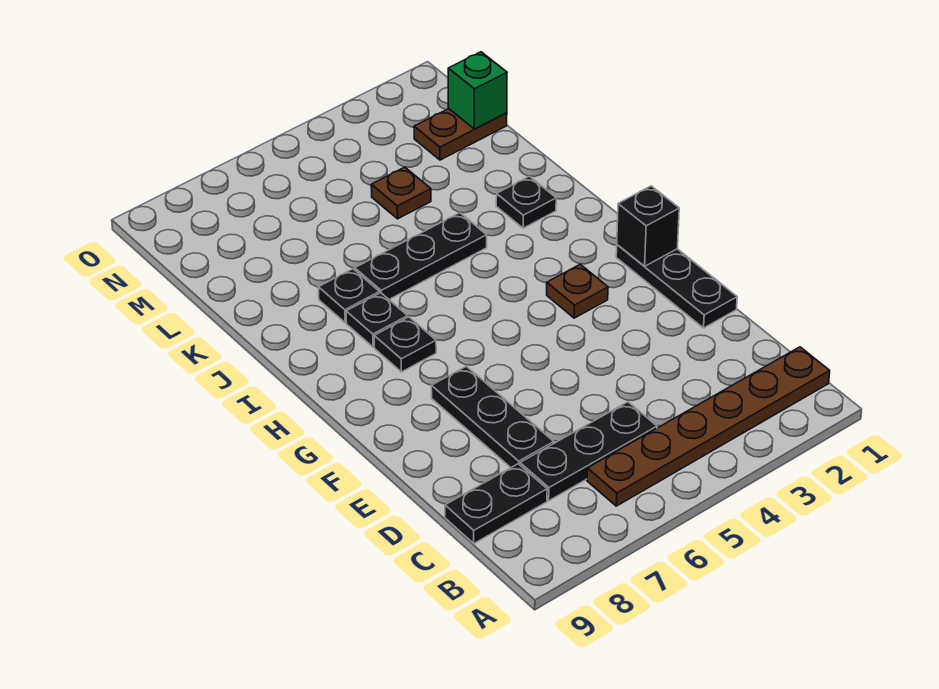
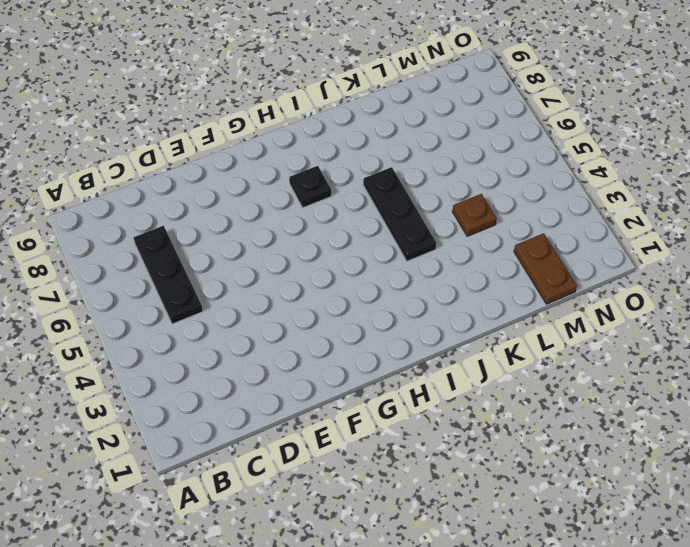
none -> brown plate B1:B6 level 1
none -> black plate C8:C9 level 1
none -> black plate D7:F7 level 1

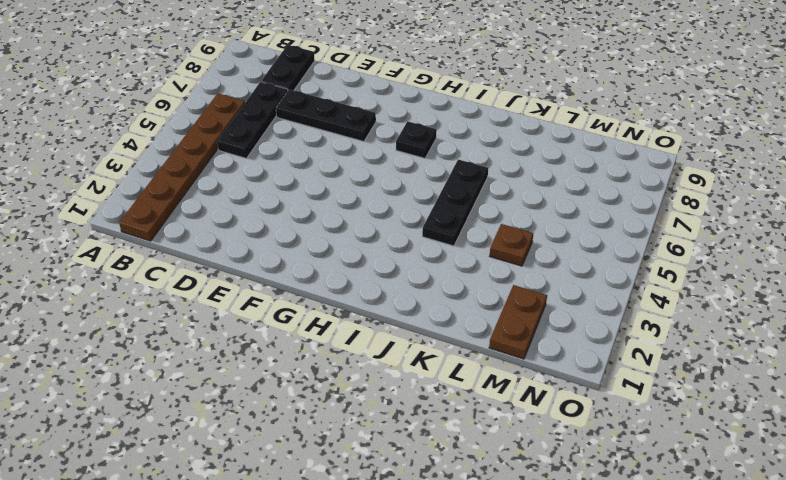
none -> black plate E1:G1 level 1
none -> brown plate G3 level 1
none -> black plate I7 level 1

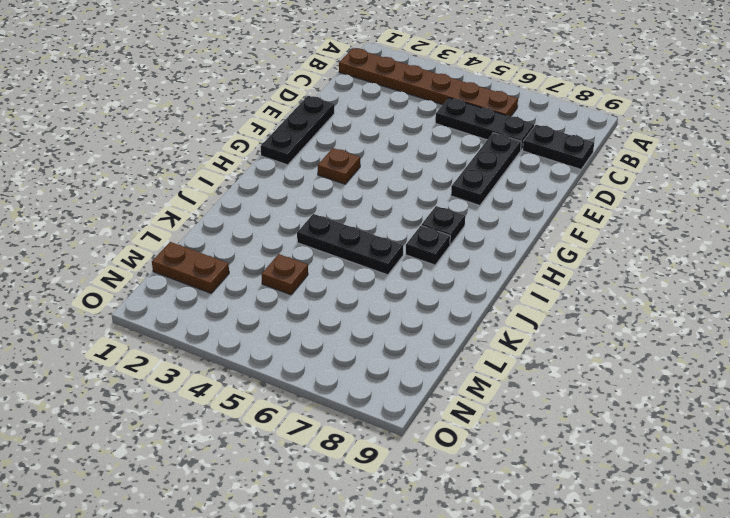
none -> black plate J2 level 1
none -> black plate J7 level 1
none -> black brick G1 level 2

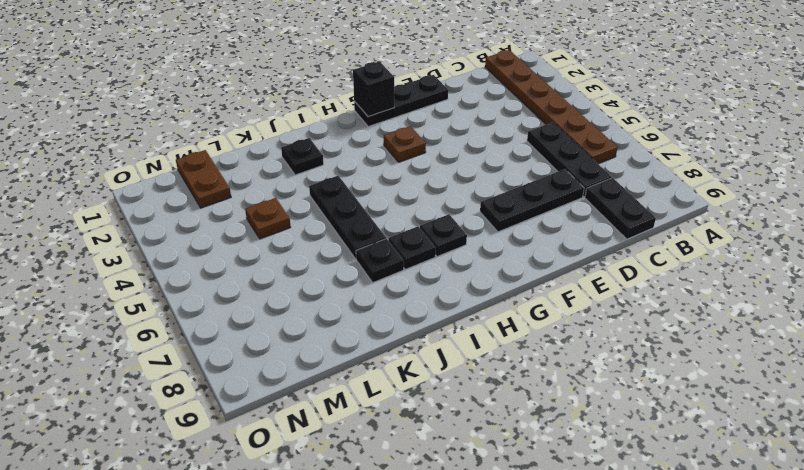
none -> green brick M1 level 2

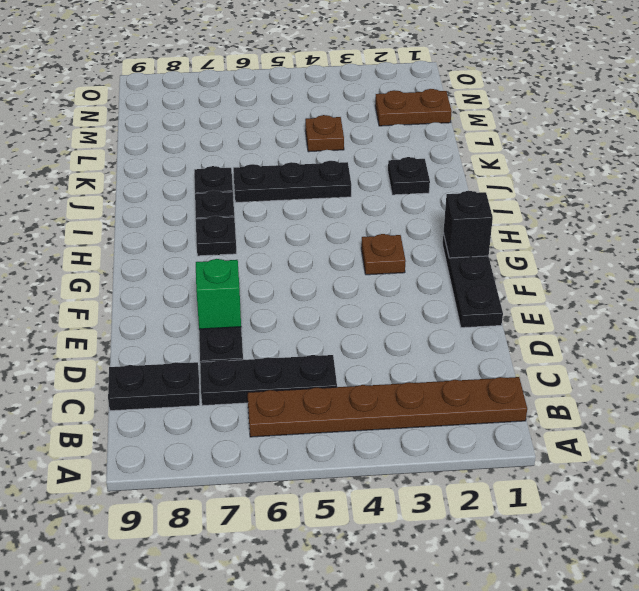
green brick E7 level 2 -> green brick M1 level 2

